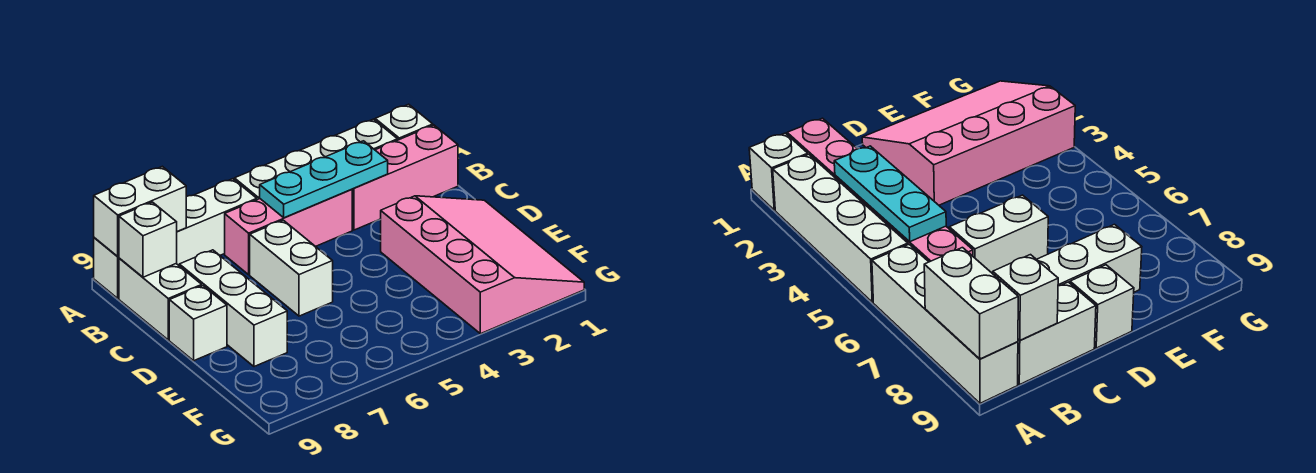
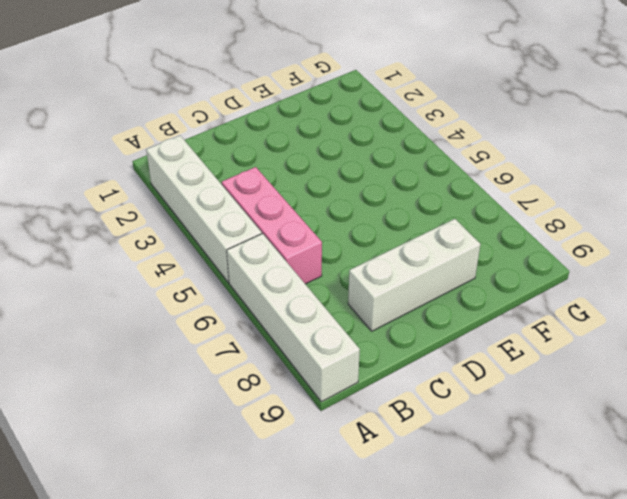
none -> white brick A1 level 1
none -> pink brick B1:B3 level 1
none -> white brick B9:C9 level 1

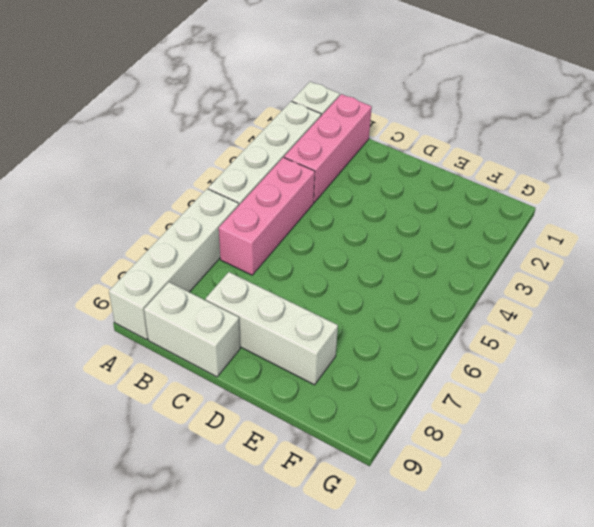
none -> white brick C6:D6 level 1
none -> pink slope D1:G3 level 1 top 3
none -> white brick D9 level 1

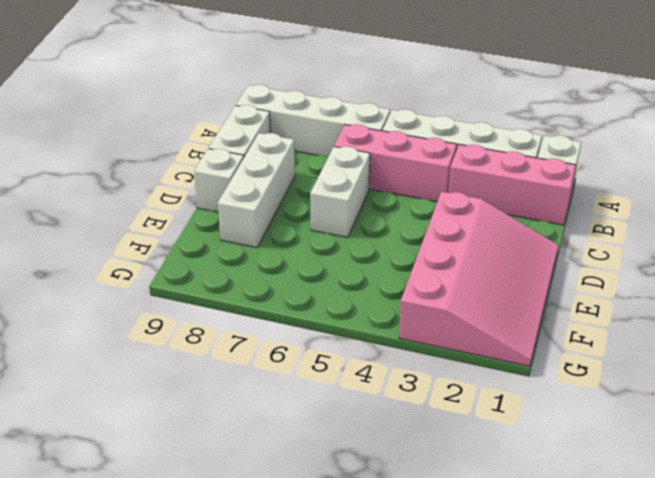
none -> white brick A8:A9 level 2
none -> cyan plate B3:B5 level 2
none -> white brick B9 level 2

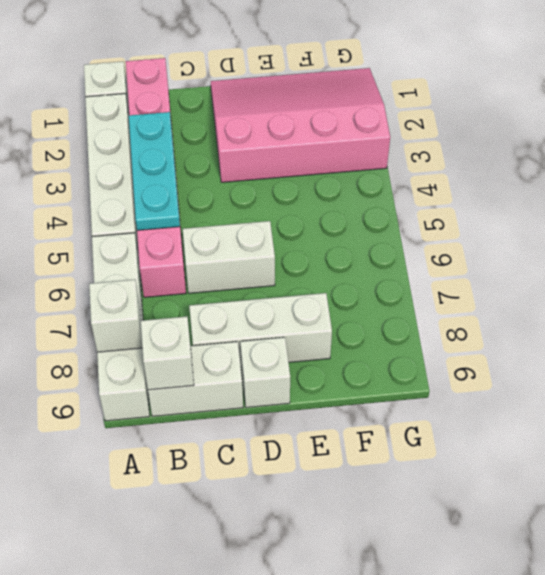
white brick A8 level 2 -> white brick A8:A9 level 2

